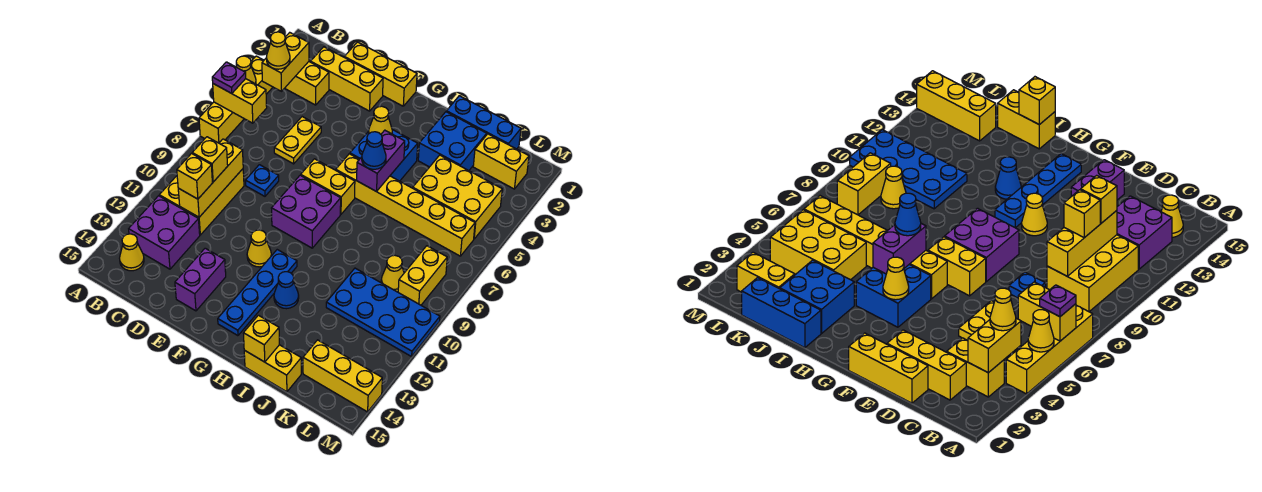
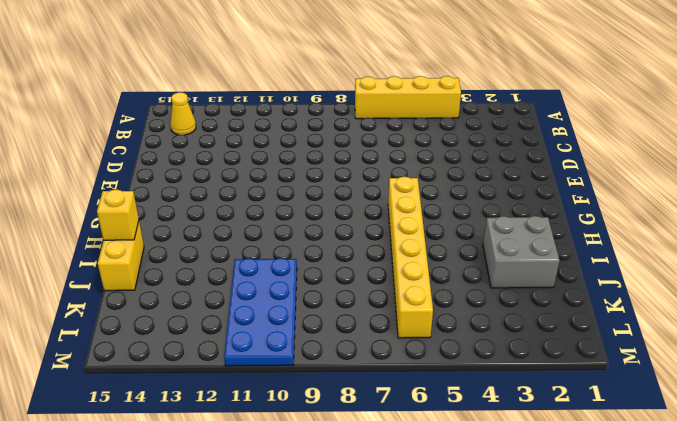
grey brick I2:J3 level 1 -> blue brick I2:J3 level 1
none -> yellow brick B3:C3 level 1
none -> yellow brick B9:C11 level 1
none -> purple brick B12:C13 level 1
none -> yellow brick C2:E2 level 1

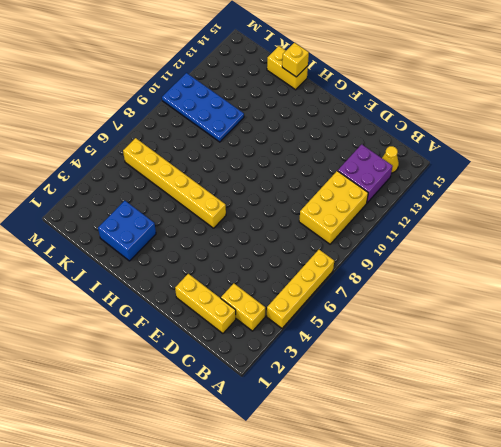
none -> yellow brick D1:F1 level 1
none -> yellow plate D5:D6 level 1
none -> blue plate D8 level 1
none -> purple brick E13:E14 level 1

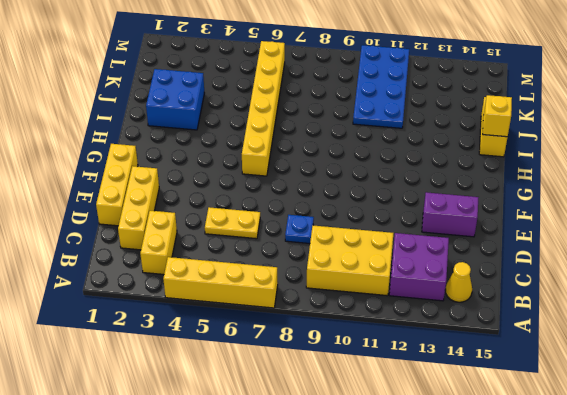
none -> yellow brick F7:G7 level 1
none -> purple brick F8:G9 level 1
none -> yellow cone F11 level 1
none -> blue brick G4:H5 level 1

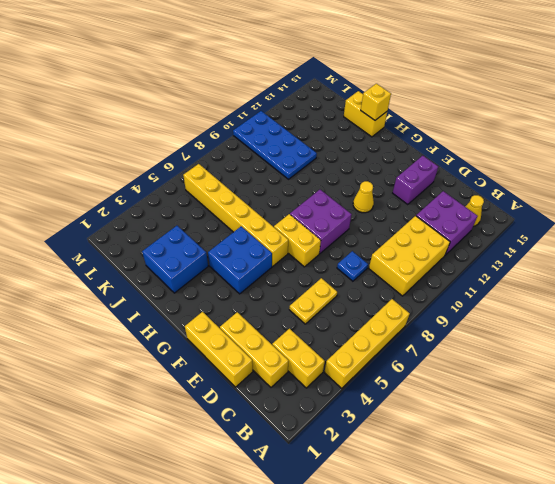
none -> blue plate G11:G14 level 1
none -> blue cone H12 level 1
none -> blue brick I1:K1 level 1
none -> yellow brick J4:L5 level 1

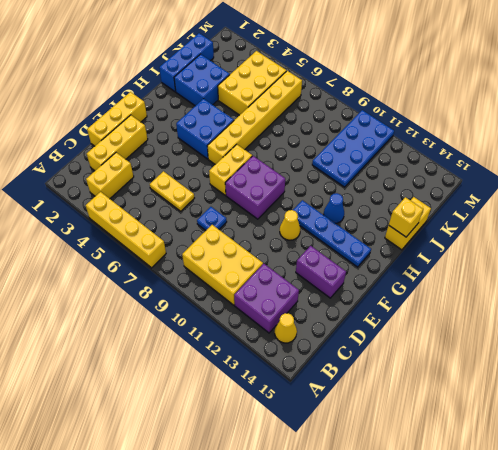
none -> yellow brick K2:L2 level 1
none -> yellow cone K9 level 1
none -> yellow brick K14:M14 level 1
none -> yellow brick L8:L9 level 1

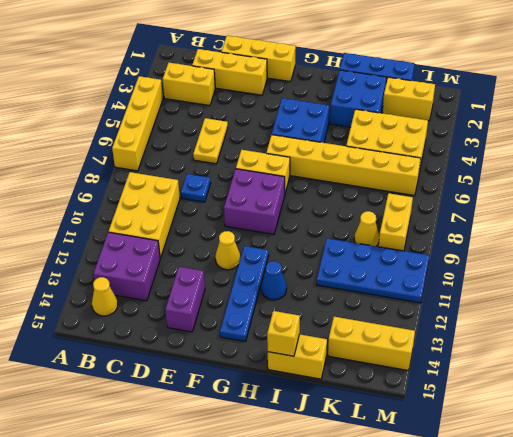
none -> yellow cone A5 level 2
none -> yellow brick A6:B6 level 2
none -> yellow brick B3:B4 level 2
none -> yellow brick C9:C11 level 2

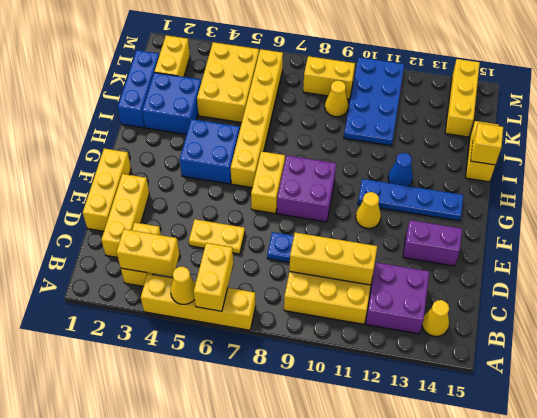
none -> yellow cone G4 level 2
none -> purple brick H5:H6 level 2
none -> purple plate A6 level 3
none -> yellow cone B4 level 3

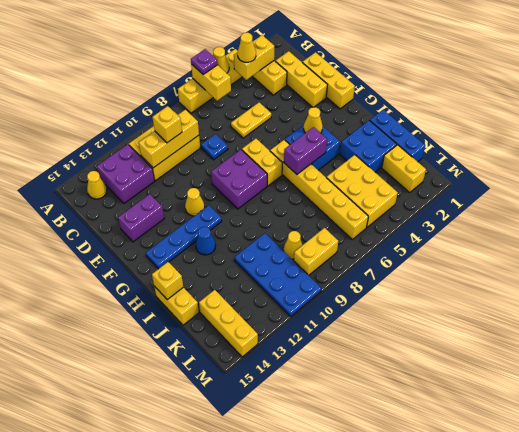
none -> yellow brick C11 level 3
none -> blue cone H6 level 3

